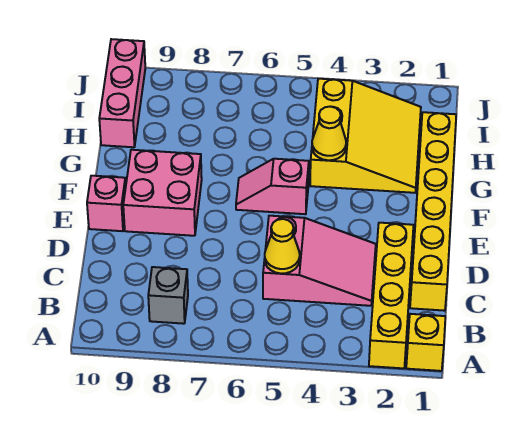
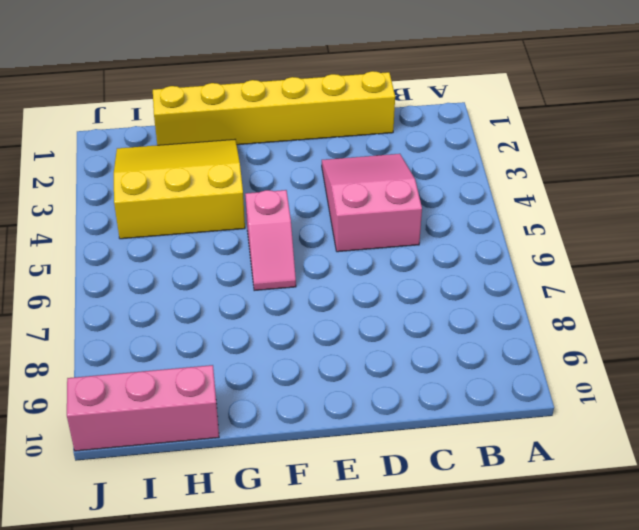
none -> yellow brick A1 level 1
none -> yellow brick A2:D2 level 1
none -> grey brick B8 level 1

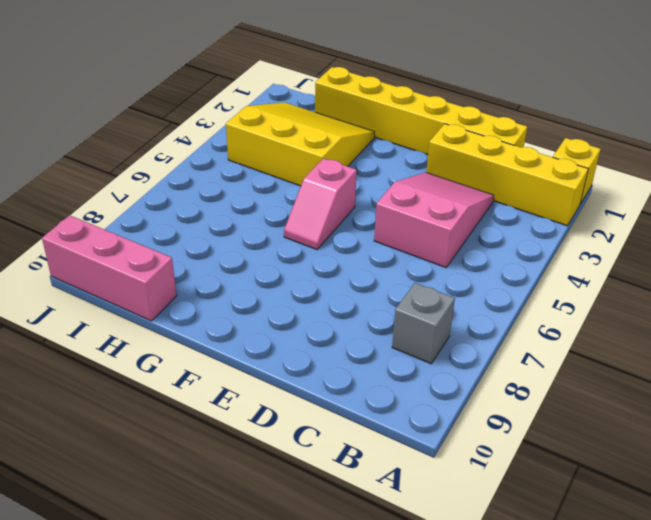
none -> pink brick E8:F9 level 1
none -> pink brick E10 level 1
none -> yellow cone C5 level 2

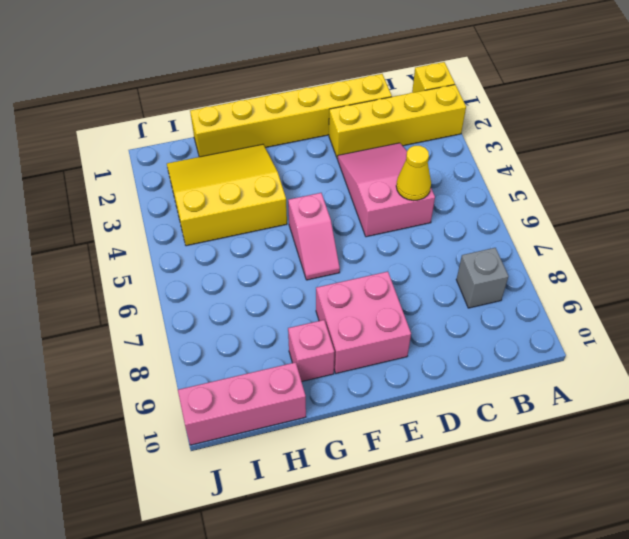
pink brick G9 level 1 -> pink brick E10 level 1
none -> yellow cone G4 level 2

